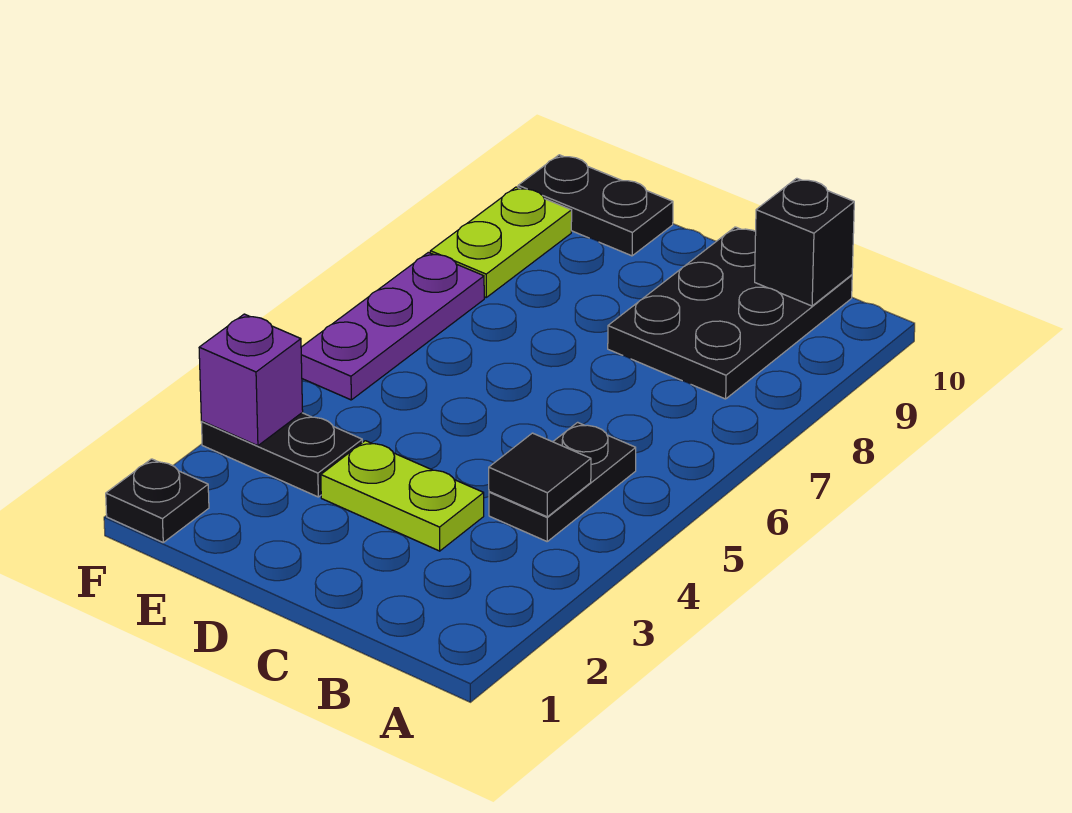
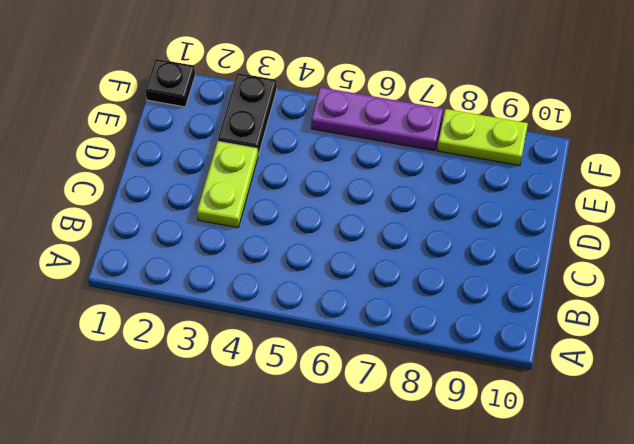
none -> black plate B4:B5 level 1
none -> black plate B8:C10 level 1

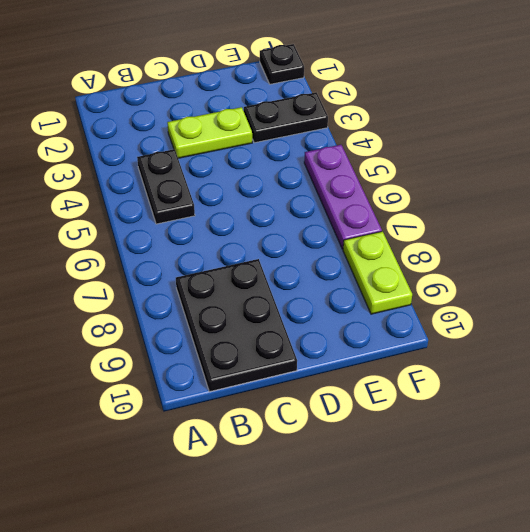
none -> black plate E10:F10 level 1
none -> black tile B4 level 2

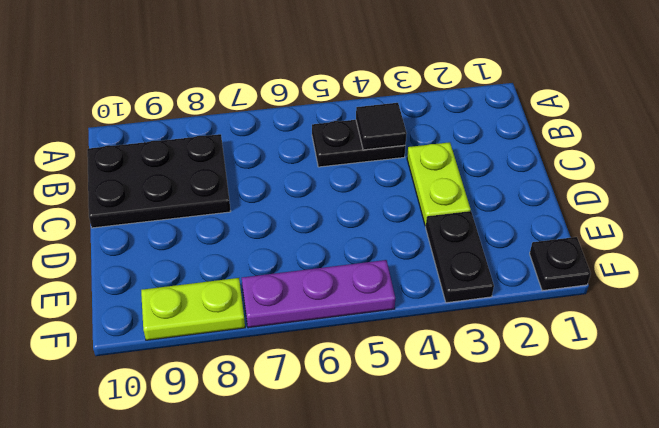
none -> black plate E10:F10 level 1
none -> black brick B10 level 2

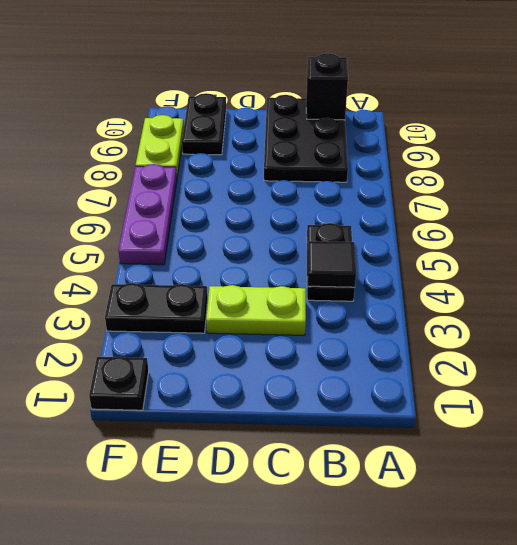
black plate E9:E10 level 1 -> black plate E10:F10 level 1
none -> purple brick F3 level 2

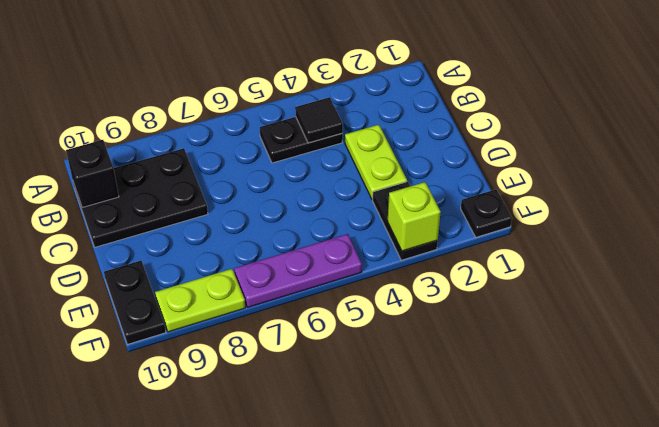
lime brick F3 level 2 -> purple brick F3 level 2

